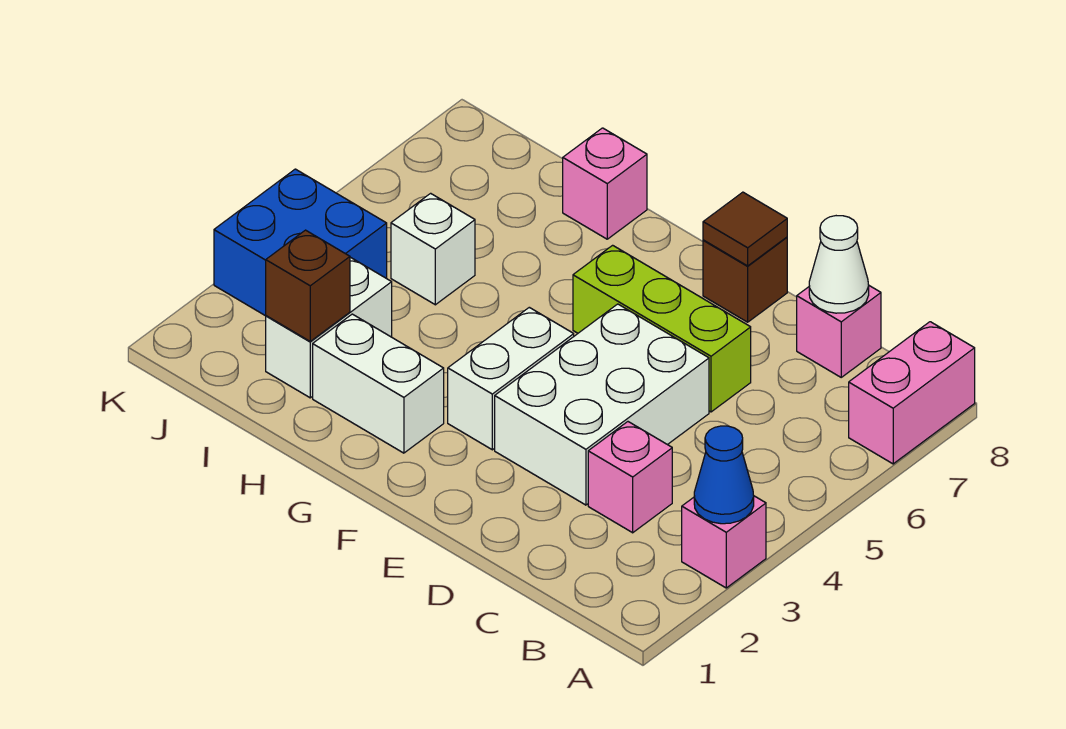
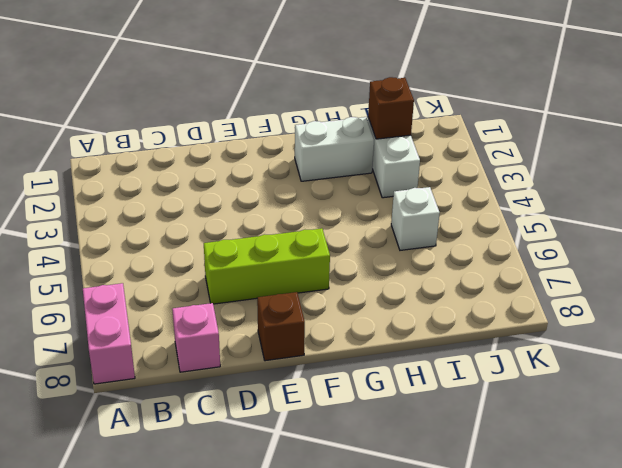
none -> pink brick A3 level 1
none -> pink brick C3 level 1
none -> white brick D3:E5 level 1

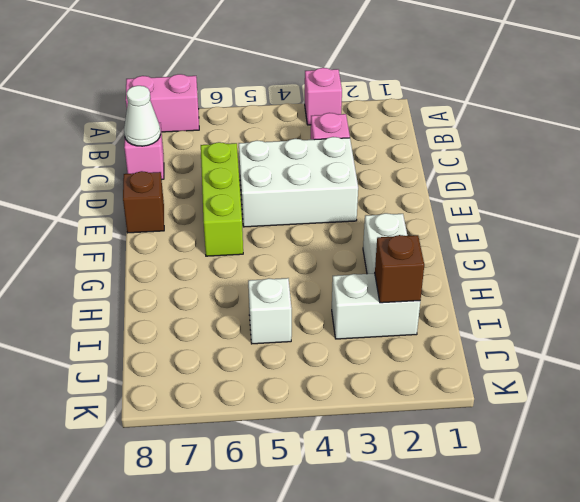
none -> white brick F3:F4 level 1
none -> pink brick H8 level 1
none -> blue brick J3:K4 level 1

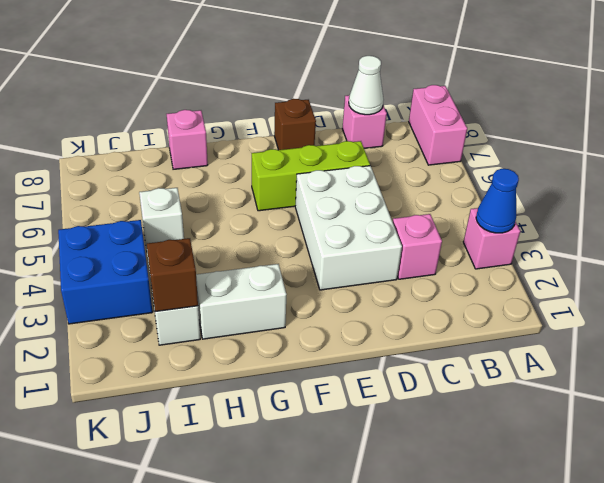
none -> white brick F3:F4 level 1
none -> brown tile E8 level 2

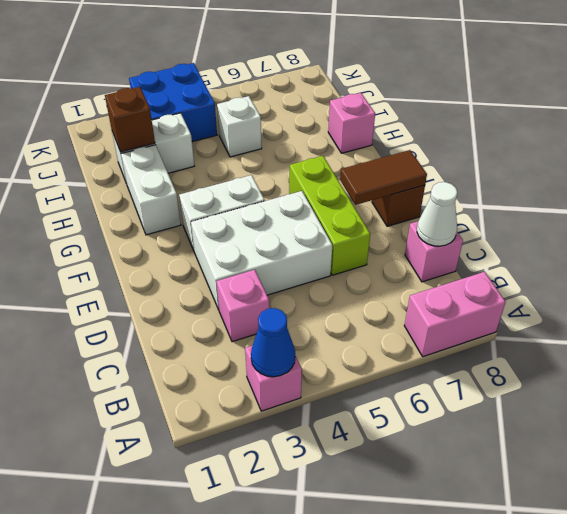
brown tile E7:E8 level 2 -> brown tile E8 level 2

